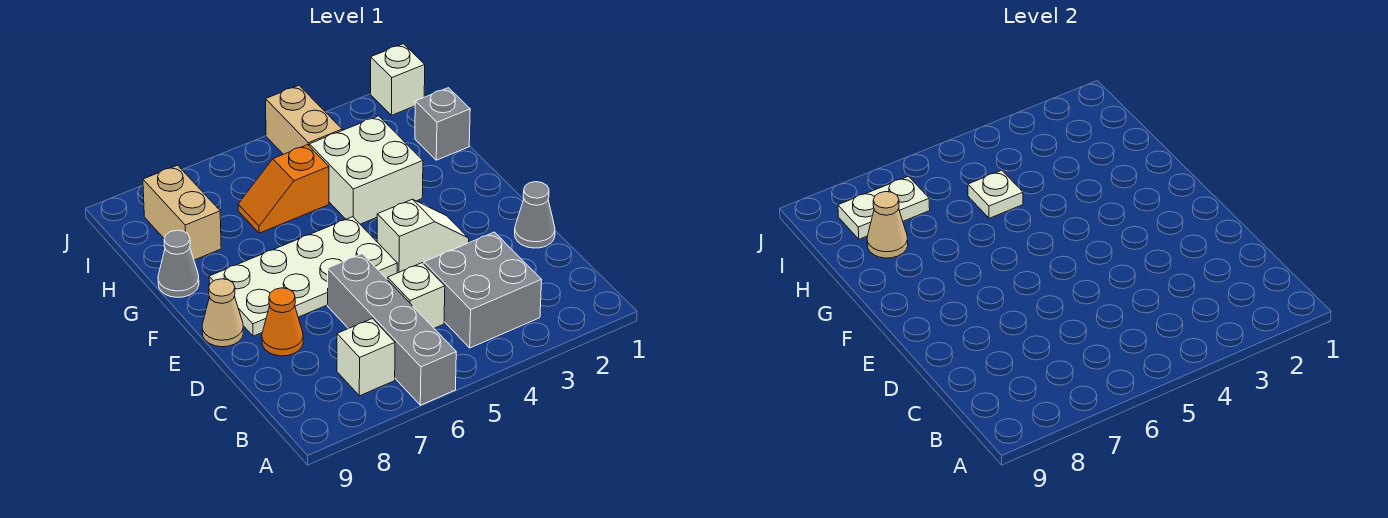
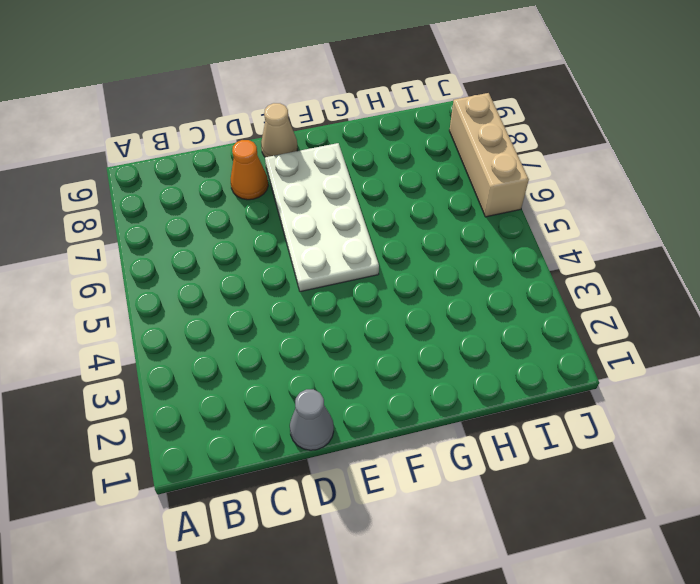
tan brick J6:J8 level 1 -> none
none -> grey brick A6:D6 level 1
none -> grey brick B3:C4 level 1
none -> white brick B7 level 1

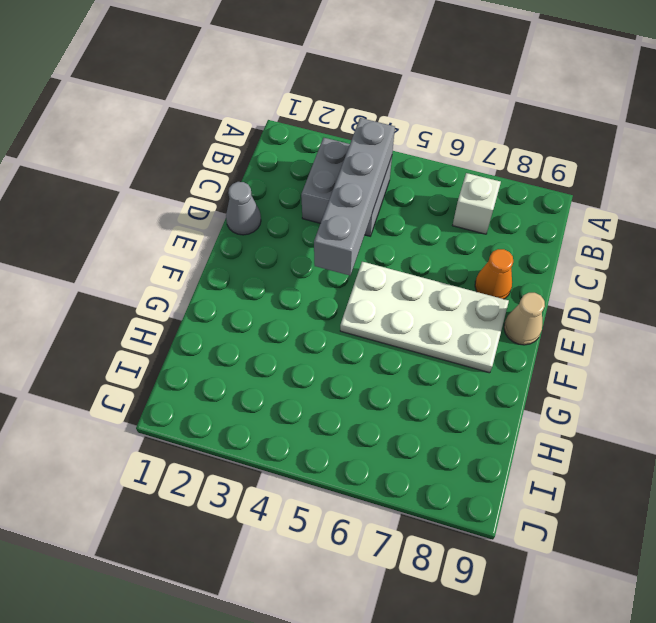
grey brick B4:E4 level 2 -> grey brick A6:D6 level 1
none -> white brick C5 level 1
none -> white slope E3:E4 level 1 top 4
none -> white brick G3:H4 level 1

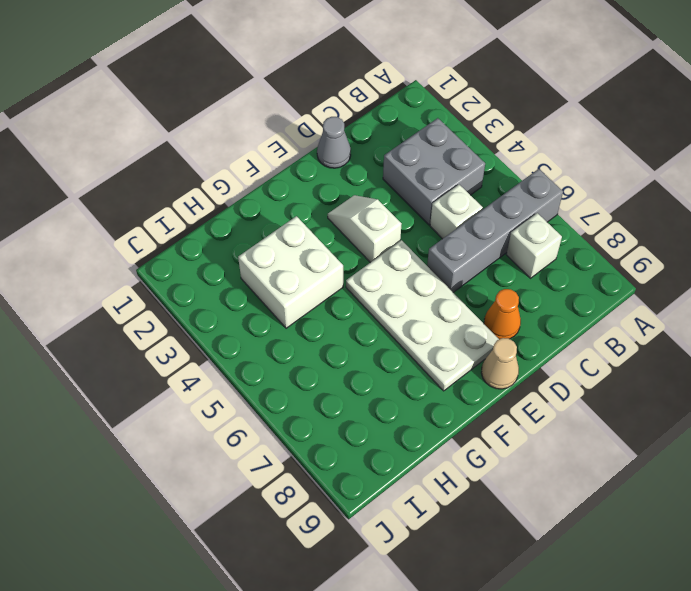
none -> grey cone G9 level 1
none -> grey brick H1 level 1
none -> orange slope H5:H6 level 1 top 5

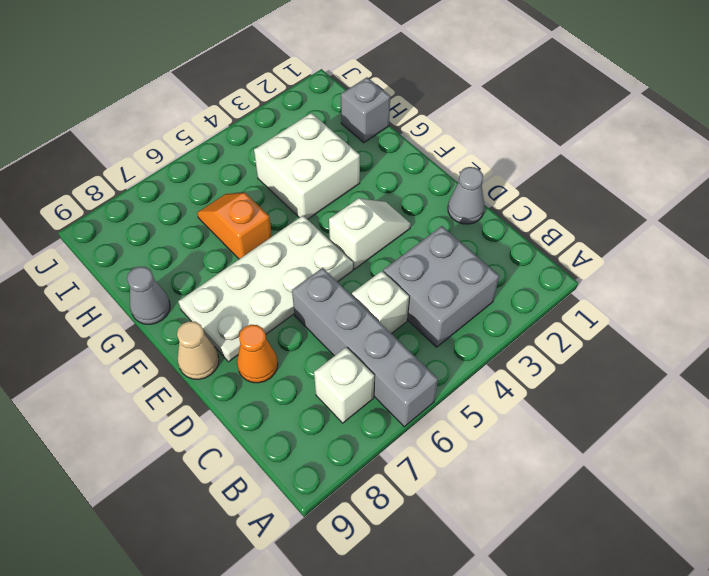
orange slope G6:H6 level 1 top G -> orange slope H5:H6 level 1 top 5
none -> tan brick H8:I8 level 1
none -> tan brick I4:J4 level 1
none -> white brick J1 level 1

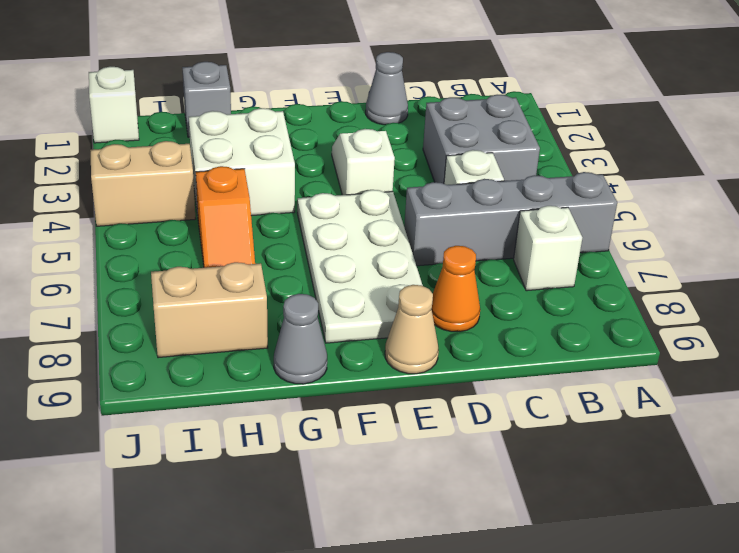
none -> white plate H5 level 2
none -> tan cone H8 level 2
none -> white plate I7:I8 level 2

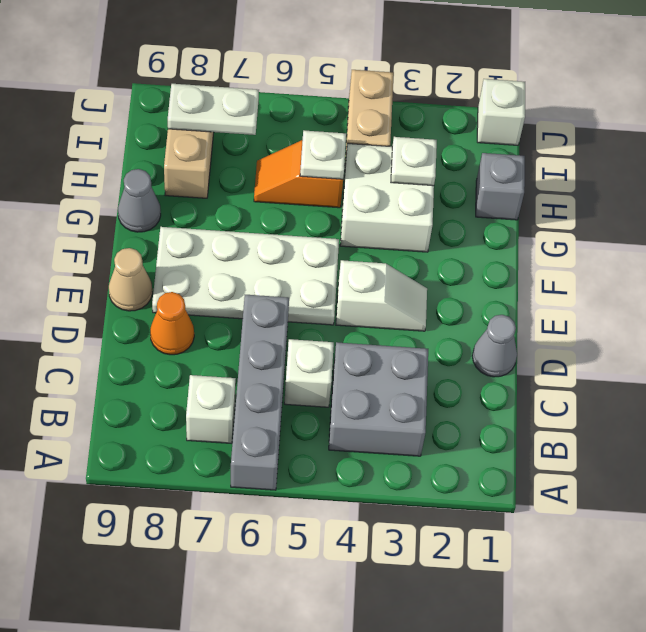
white plate H3 level 2 -> none
none -> tan cone H8 level 2

